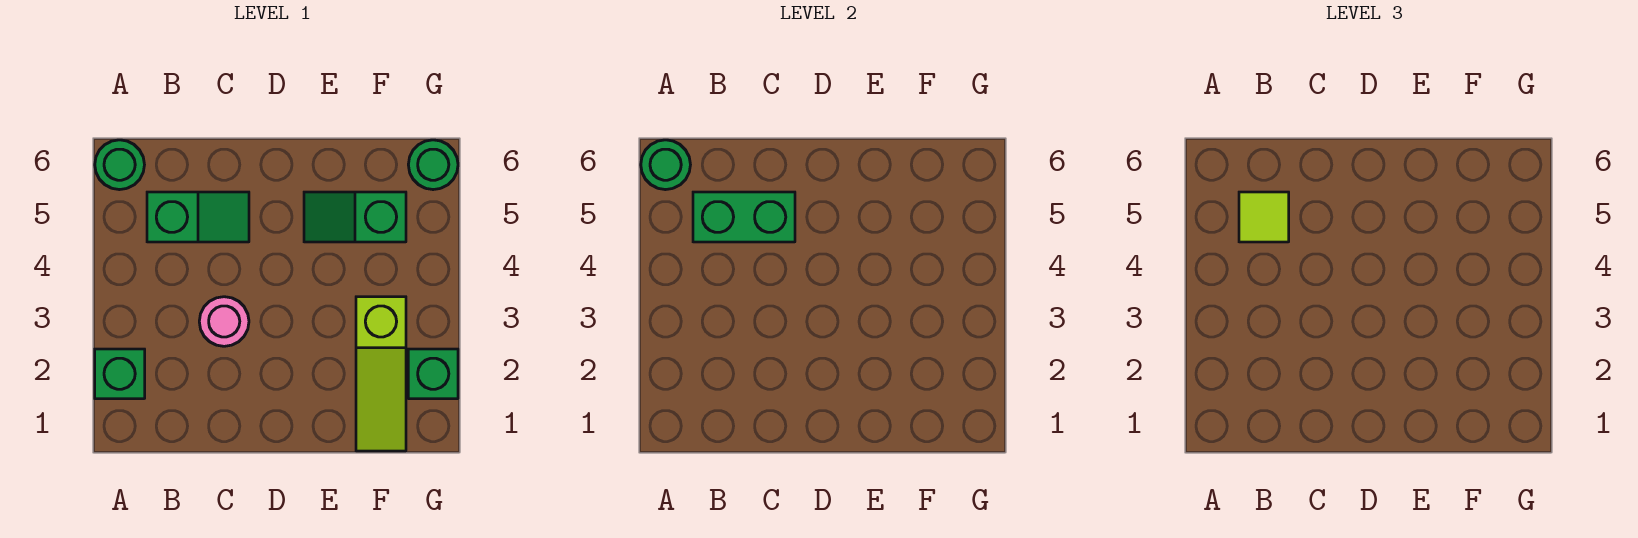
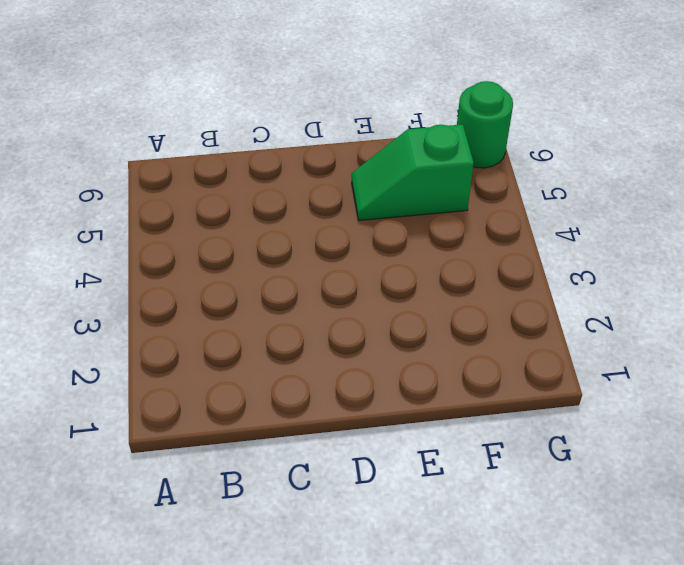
none -> green brick A2 level 1
none -> green round brick A6 level 1

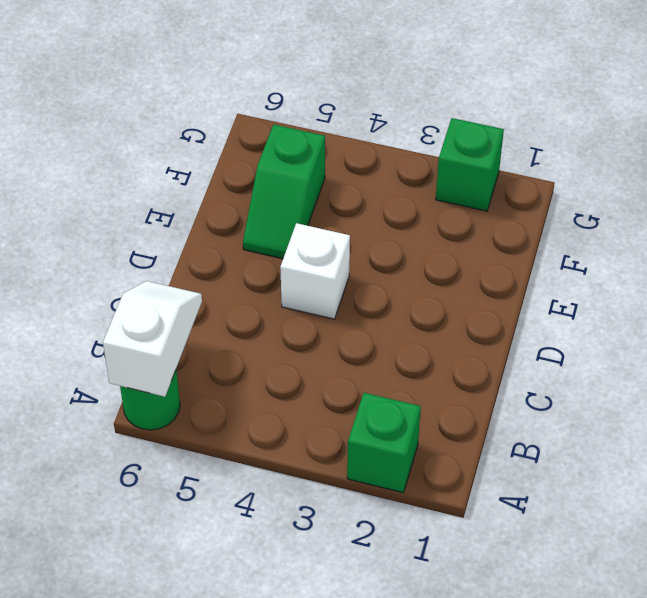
white slope A6:B6 level 2 top A -> green round brick A6 level 2
white brick D4 level 1 -> none
none -> green slope B5:C5 level 1 top B
none -> pink round brick C3 level 1

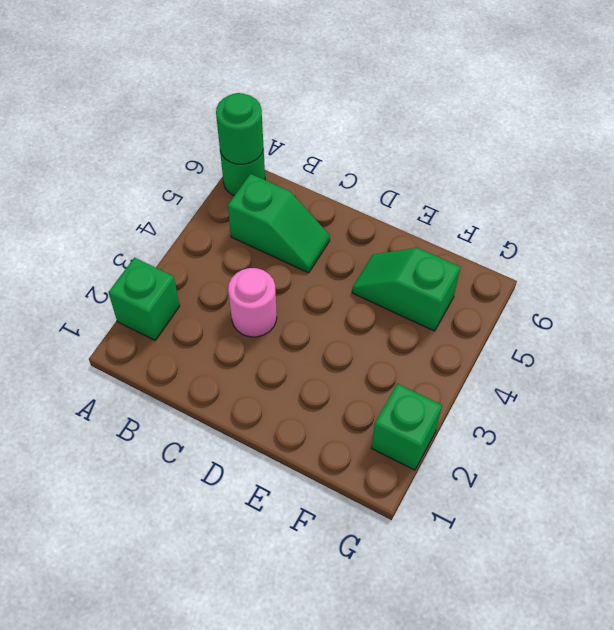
none -> lime slope F1:F3 level 1 top 3
none -> green round brick G6 level 1

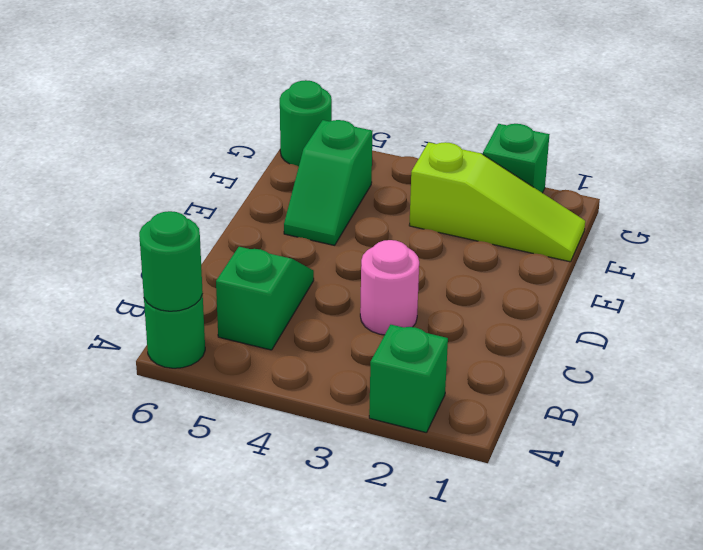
none -> green brick B5:C5 level 2
none -> lime tile B5 level 3

